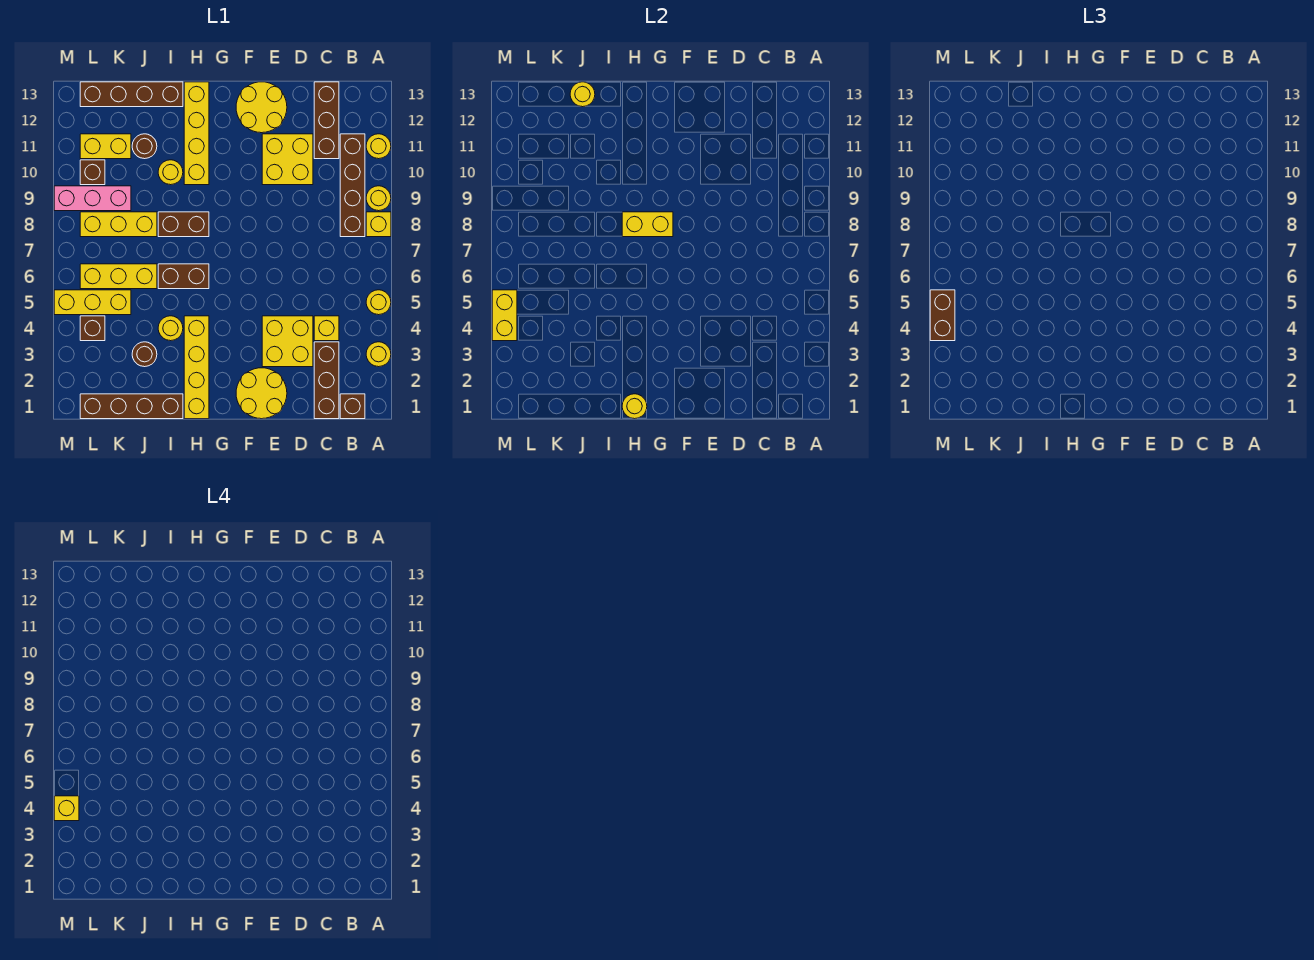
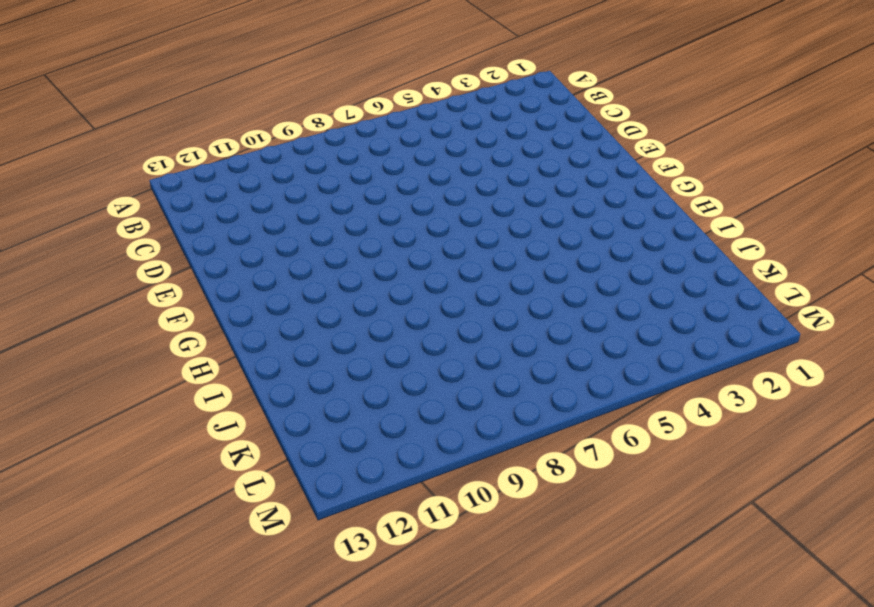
none -> yellow round brick A3 level 1
none -> yellow round brick A5 level 1
none -> yellow brick A8 level 1
none -> yellow round brick A9 level 1

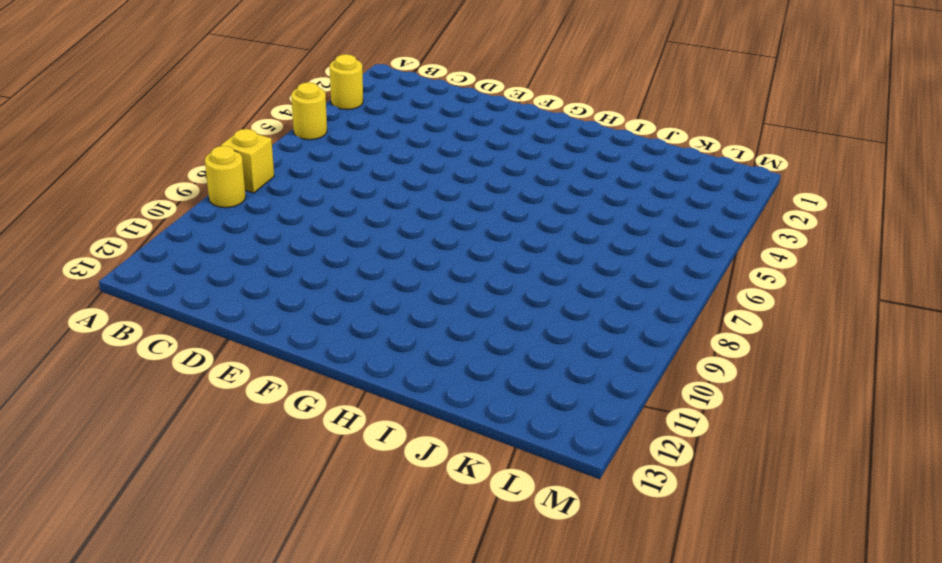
none -> yellow round brick A11 level 1
none -> brown brick B1 level 1
none -> brown brick B8:B11 level 1
none -> brown brick C1:C3 level 1

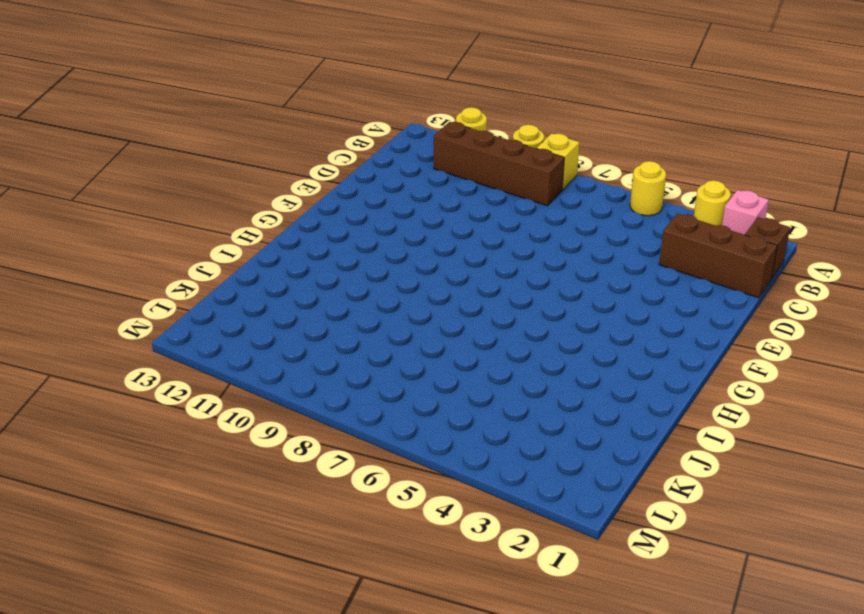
pink brick A2 level 1 -> none
none -> yellow brick C4 level 1
none -> brown brick C11:C13 level 1
none -> yellow brick D3:E4 level 1
none -> yellow brick D10:E11 level 1

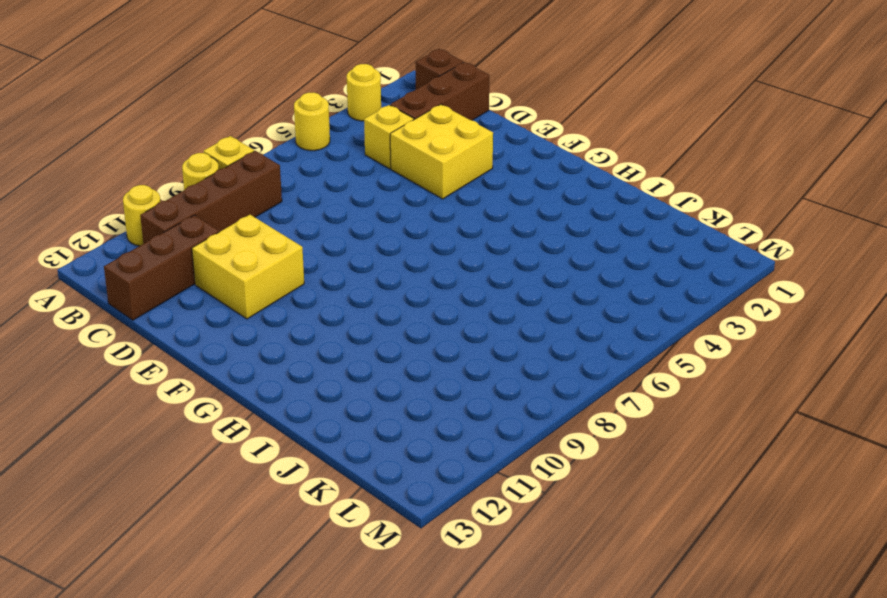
none -> yellow round brick E1:F2 level 1
none -> yellow round brick E12:F13 level 1
none -> yellow brick H1:H4 level 1
none -> brown brick H6:I6 level 1

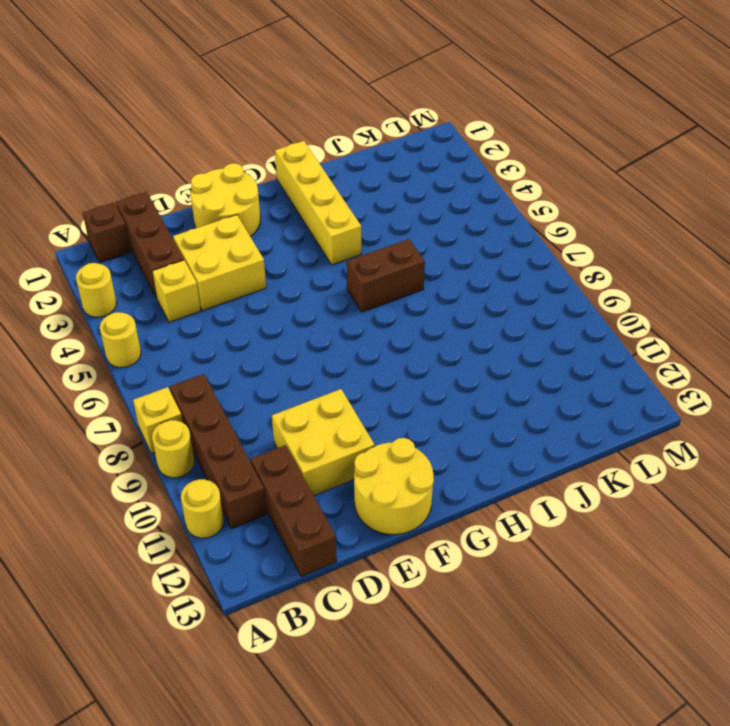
none -> brown brick H8:I8 level 1
none -> yellow brick H10:H13 level 1
none -> brown brick I1:L1 level 1
none -> yellow round brick I4 level 1

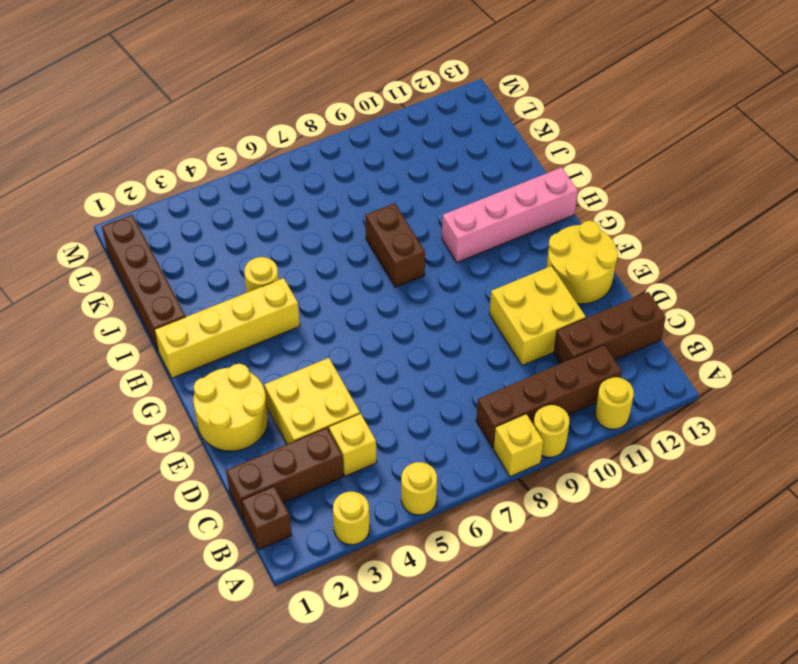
pink brick H10:H13 level 1 -> yellow brick H10:H13 level 1
none -> brown brick H6:I6 level 1
none -> yellow round brick I10 level 1
none -> brown brick I13:L13 level 1
none -> brown round brick J3 level 1

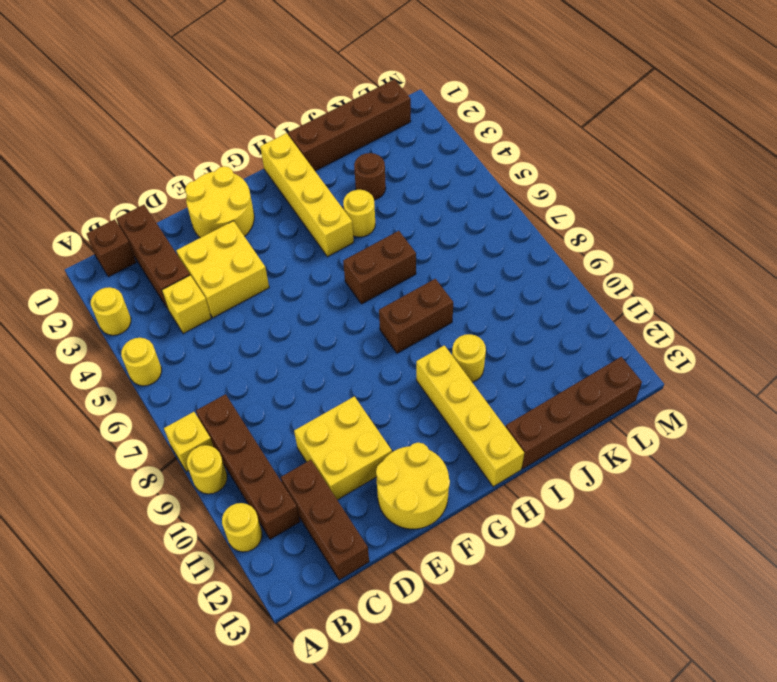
none -> yellow brick J6:L6 level 1
none -> yellow brick J8:L8 level 1
none -> brown round brick J11 level 1
none -> yellow brick K5:M5 level 1

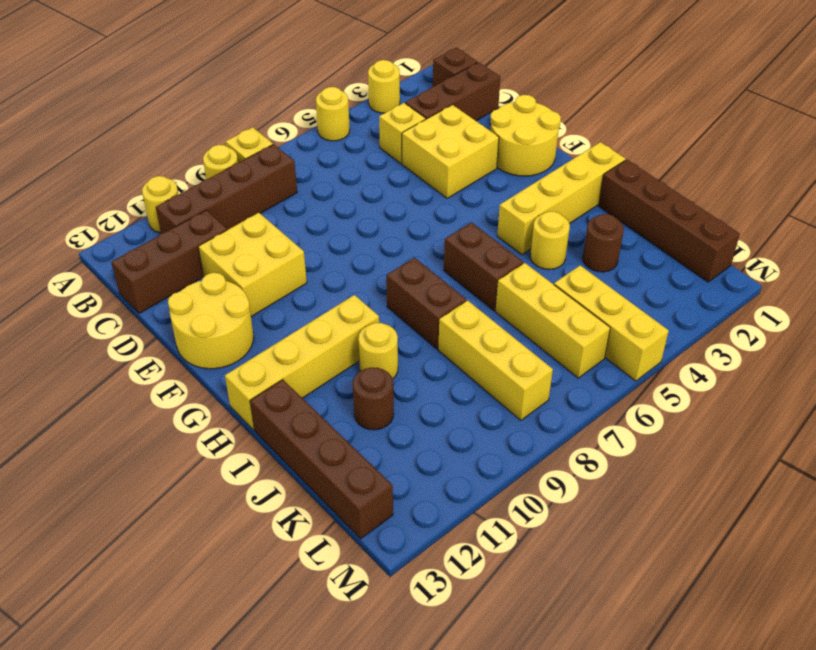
none -> pink brick K9:M9 level 1
none -> yellow brick K11:L11 level 1
none -> brown brick L4 level 1
none -> brown brick L10 level 1

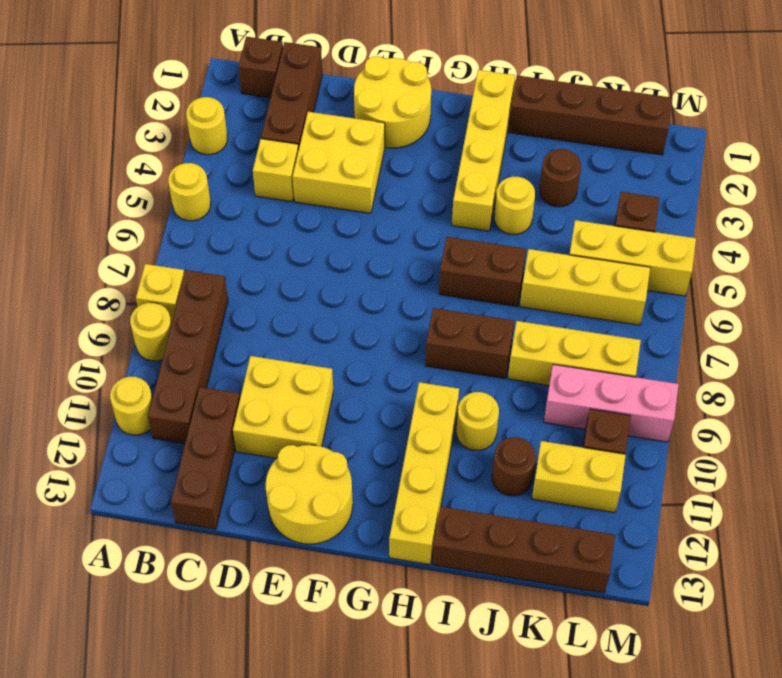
none -> yellow brick G8:H8 level 2
none -> yellow round brick H1 level 2
none -> yellow round brick J13 level 2
none -> yellow brick M4:M5 level 2

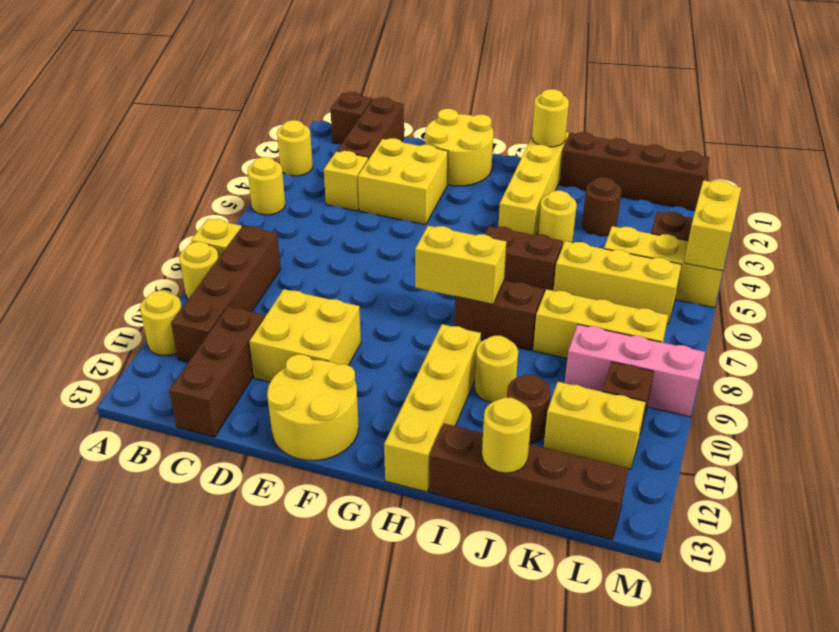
none -> brown brick M4:M5 level 3
none -> yellow brick M4 level 4

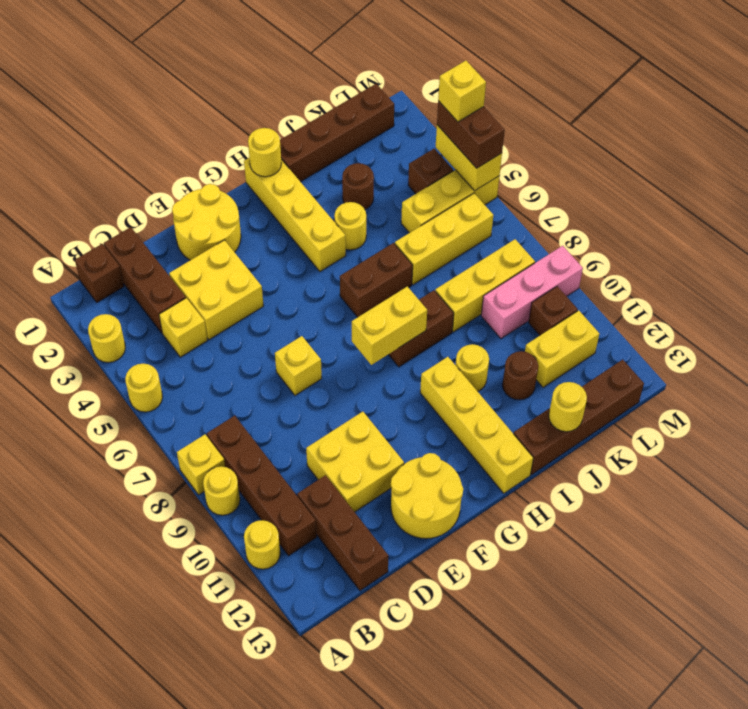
yellow brick E7 level 1 -> none

